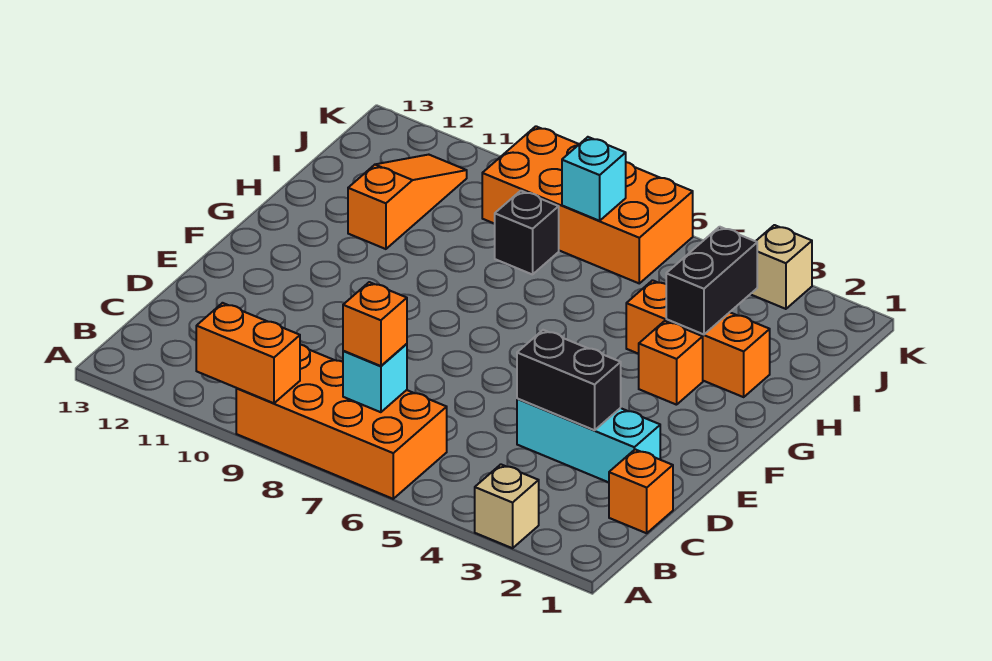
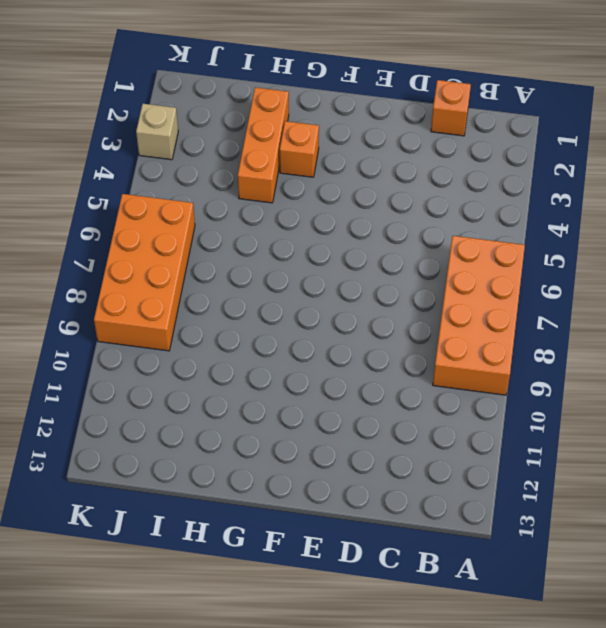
none -> tan brick A3 level 1
none -> cyan brick D2:D4 level 1
none -> orange slope H11:J11 level 1 top H

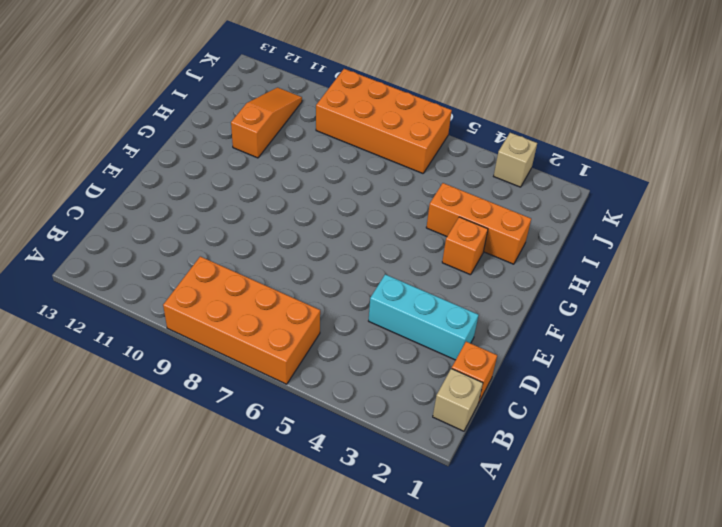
tan brick B1 level 1 -> tan brick A3 level 1
none -> black brick I8 level 1
none -> orange brick A9:A10 level 2
none -> cyan brick B7 level 2

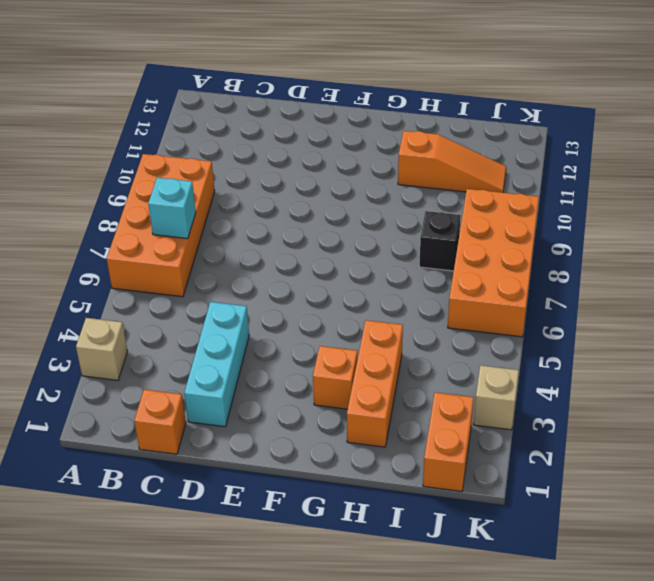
orange brick J1:J2 level 1 -> orange brick A9:A10 level 2
none -> black brick D3:D4 level 2
none -> black brick H3:I3 level 2
none -> cyan brick J7 level 2

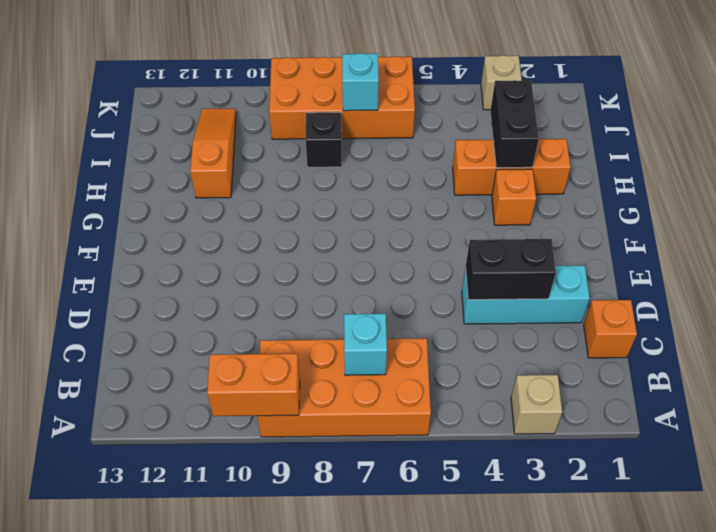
none -> orange brick B7 level 3

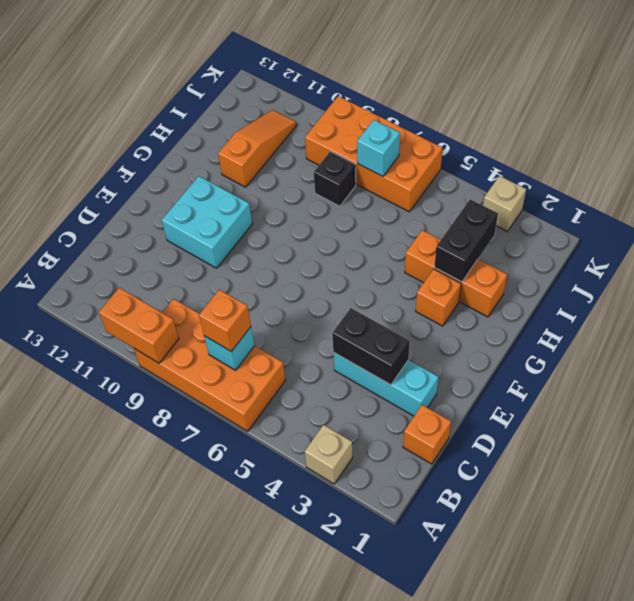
cyan brick E10:F11 level 1 -> none

